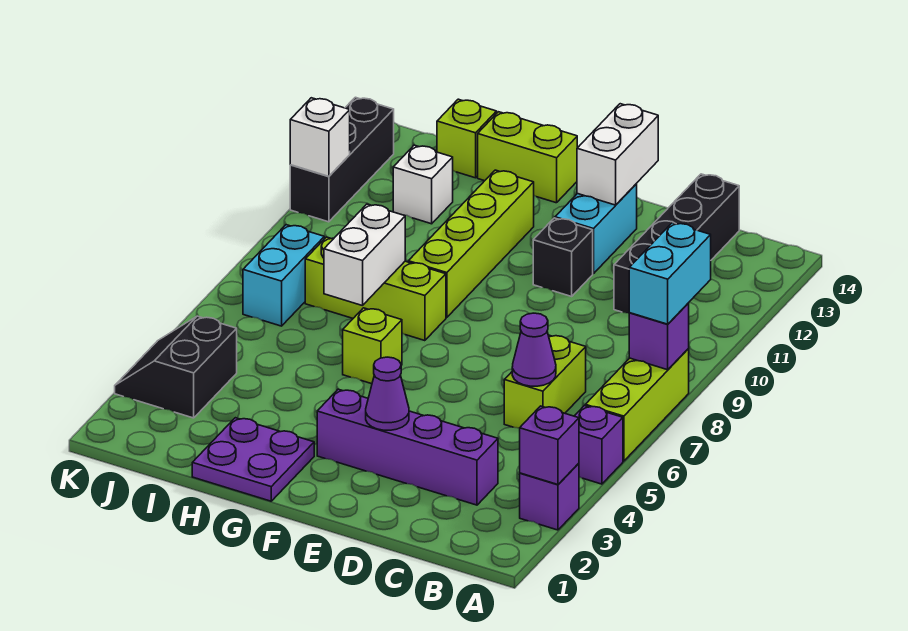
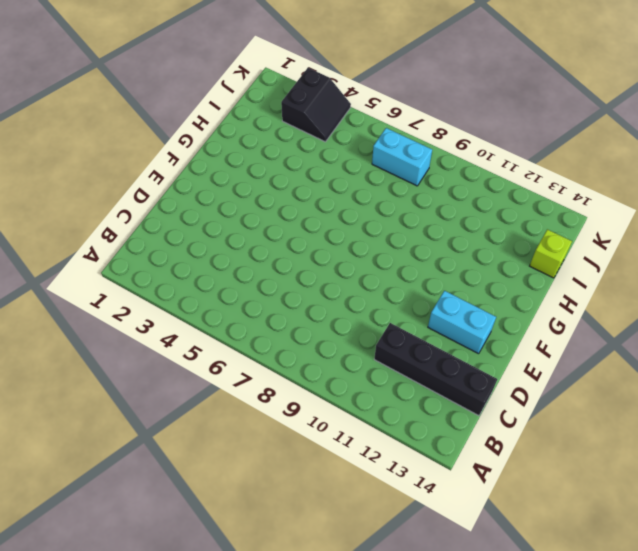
black slope J3:K4 level 1 top 3 -> black slope J3:K4 level 1 top J
none -> purple brick A3 level 1
none -> purple brick A5 level 1
none -> lime brick A6:A8 level 1

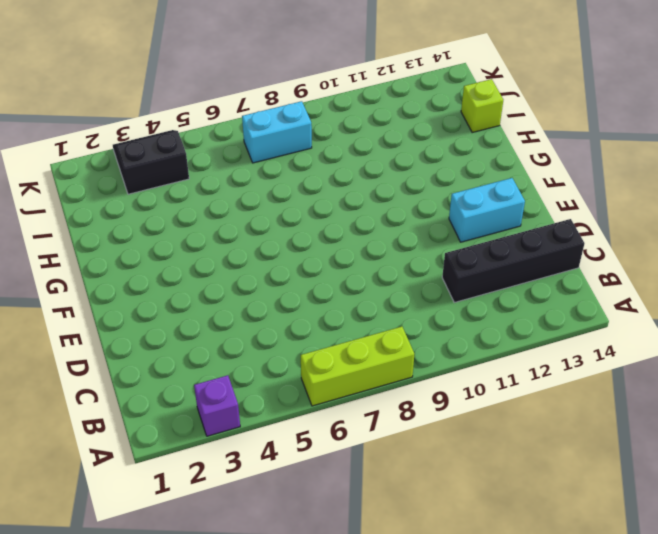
none -> purple brick A5 level 1
none -> purple brick C3:F3 level 1
none -> lime brick C6:C7 level 1

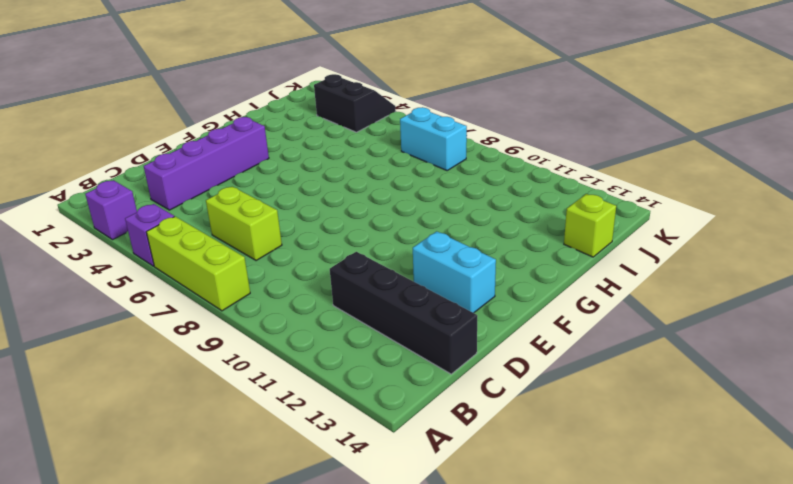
none -> black brick E11 level 1
none -> purple plate G1:H2 level 1
none -> lime brick G6 level 1

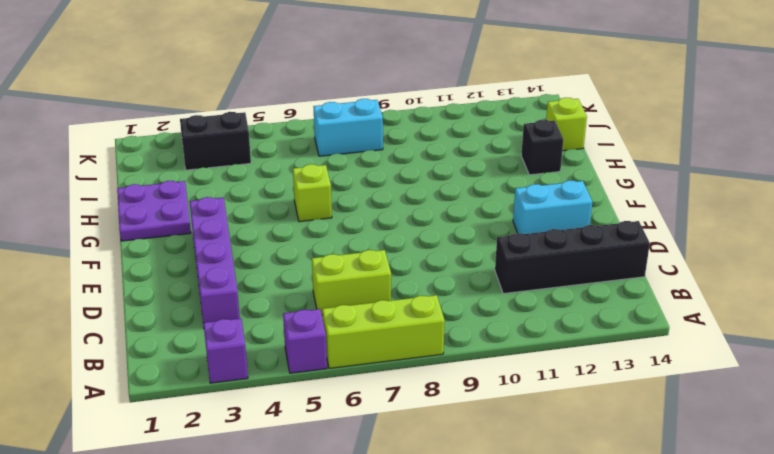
black brick H13 level 1 -> black brick E11 level 1
none -> lime brick G8:I8 level 1
none -> lime brick G9:G12 level 1
none -> lime brick G14:H14 level 1

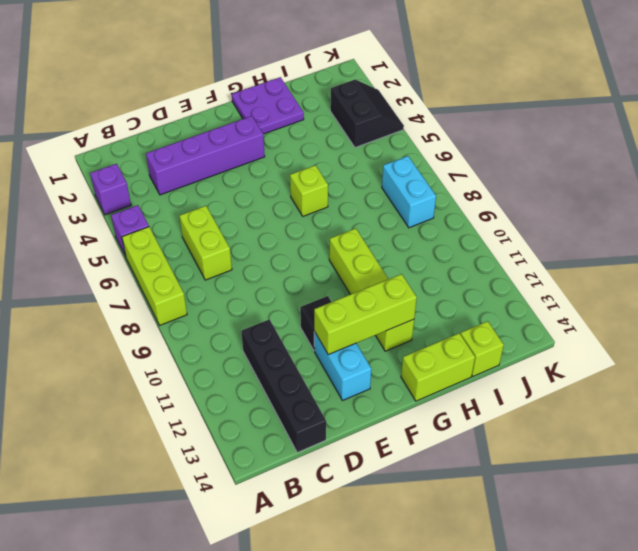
lime brick E12:G12 level 2 -> lime brick G8:I8 level 1
none -> white brick I12 level 1
none -> black brick K11:K13 level 1
none -> purple brick A3 level 2

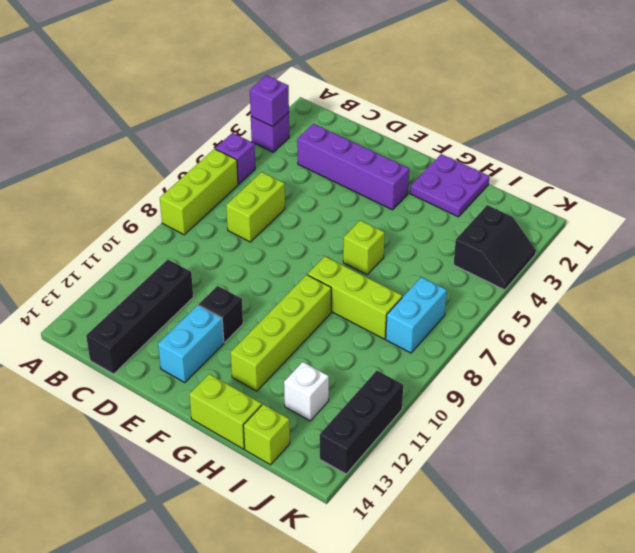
none -> purple brick A8 level 2
none -> purple cone C6 level 2
none -> purple cone E3 level 2

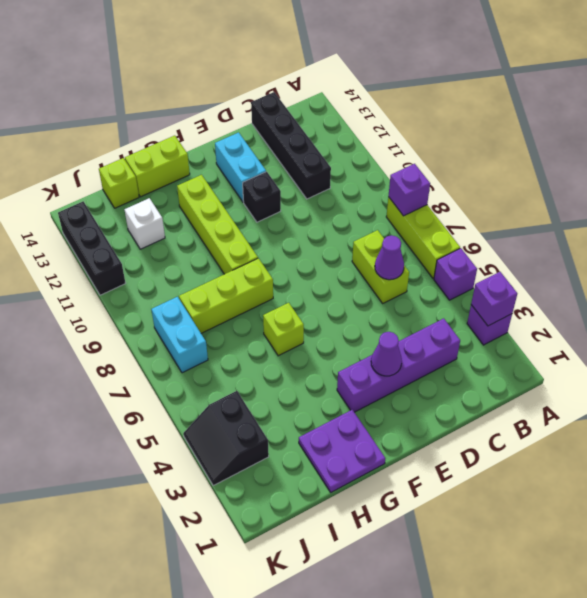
none -> white brick E13:E14 level 2
none -> white brick H7:H8 level 2
none -> white brick K11 level 2

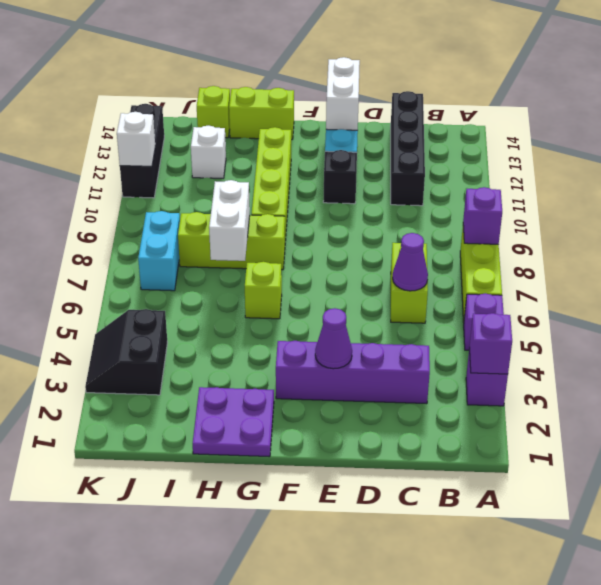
none -> cyan brick A8:A9 level 3

